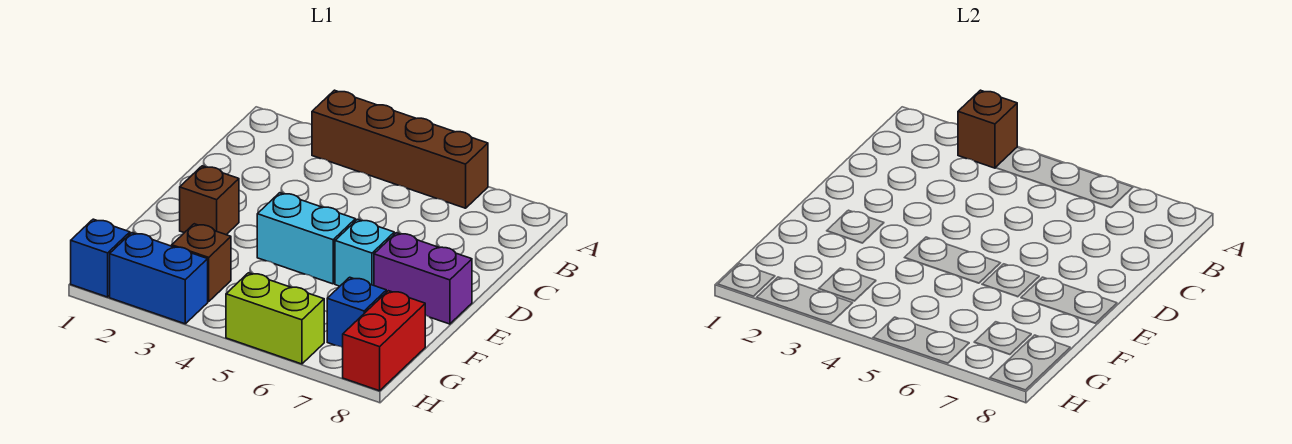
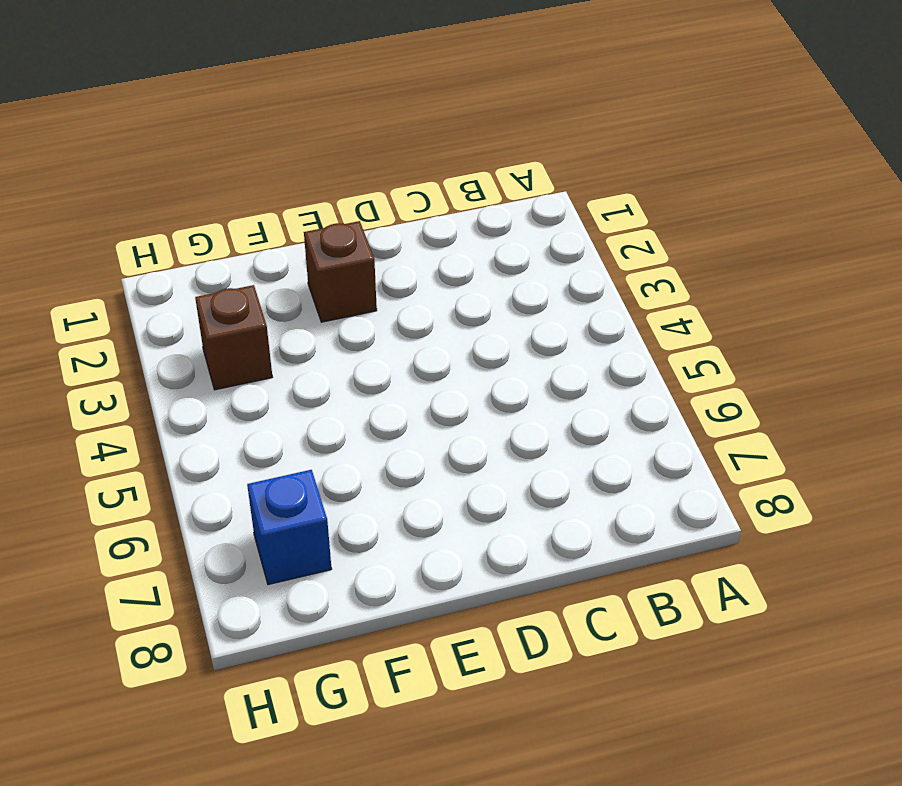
none -> brown brick A3:A6 level 1
none -> cyan brick E4:E5 level 1
none -> cyan brick E6 level 1

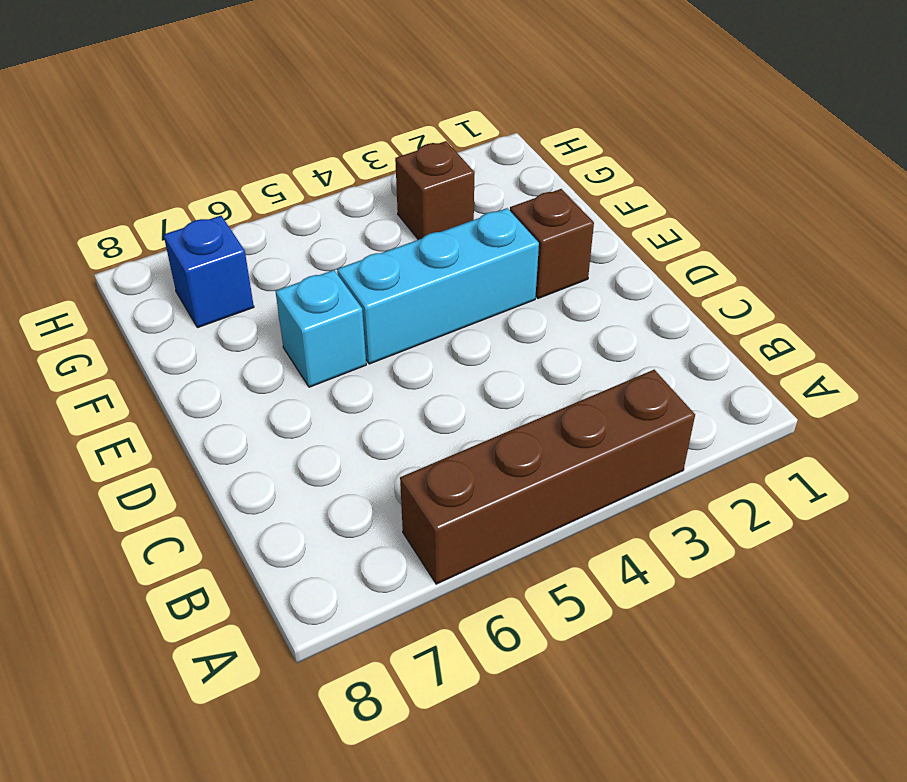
cyan brick E3:E5 level 1 -> cyan brick E4:E5 level 1
none -> purple brick E7:E8 level 1
none -> red brick G8:H8 level 1
none -> blue brick H1 level 1

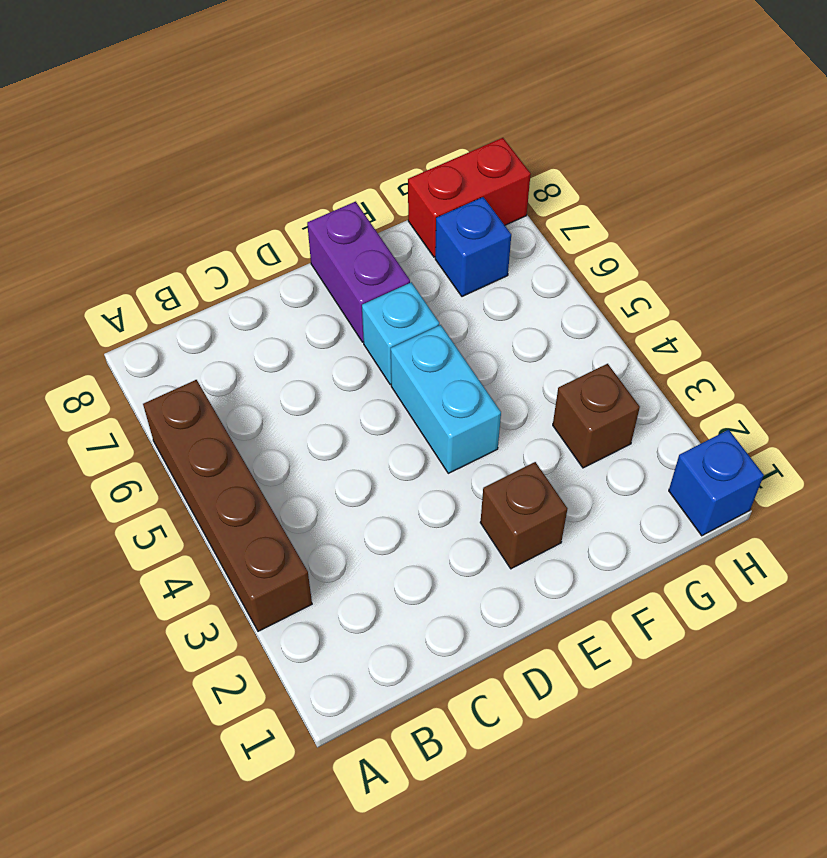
none -> blue brick H2:H3 level 1
none -> lime brick H5:H6 level 1
none -> brown brick A3 level 2

